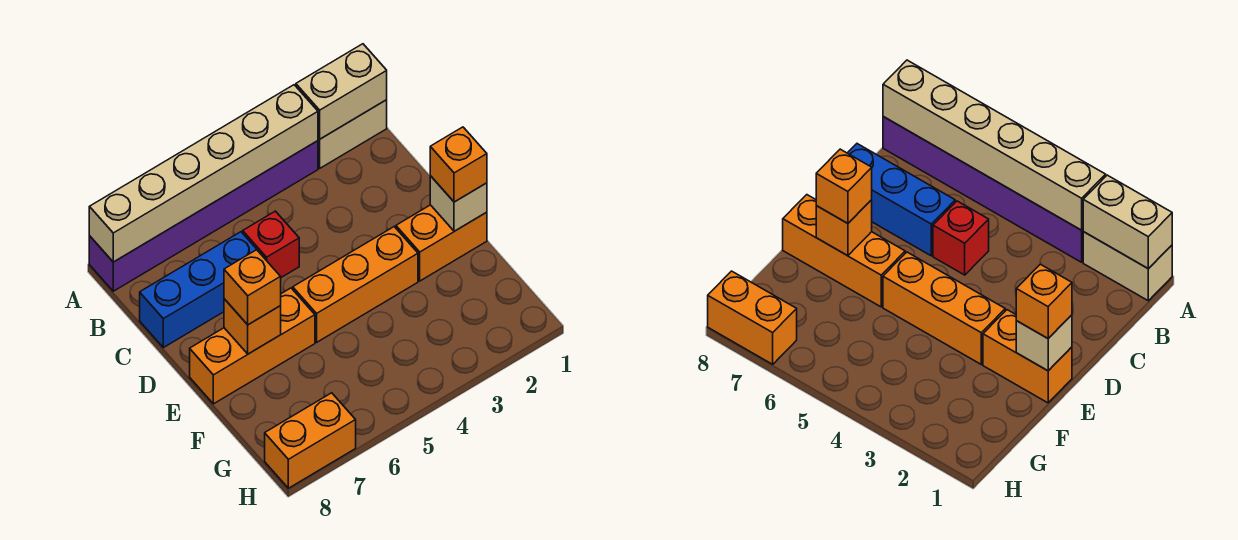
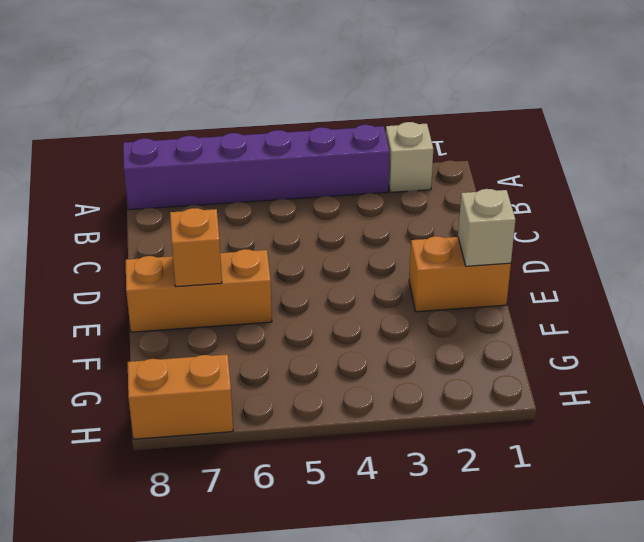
tan brick A2 level 1 -> tan brick A1:A2 level 1
none -> red brick C5 level 1
none -> blue brick C6:C8 level 1
none -> orange brick E3:E5 level 1

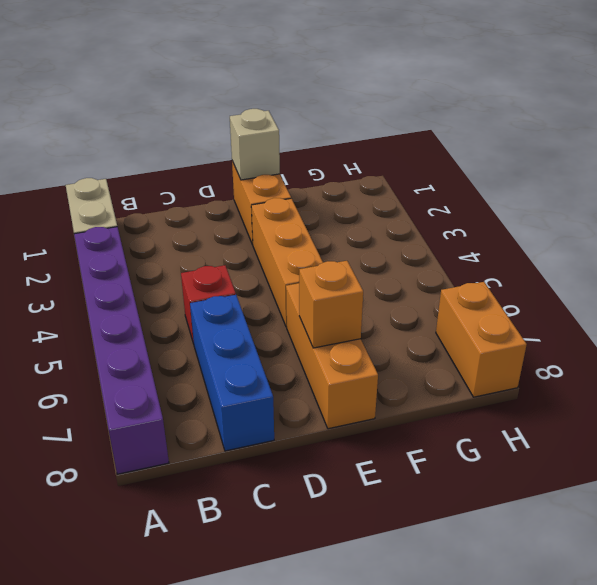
none -> tan brick A1:A2 level 2
none -> tan brick A3:A8 level 2
none -> orange brick E1 level 3

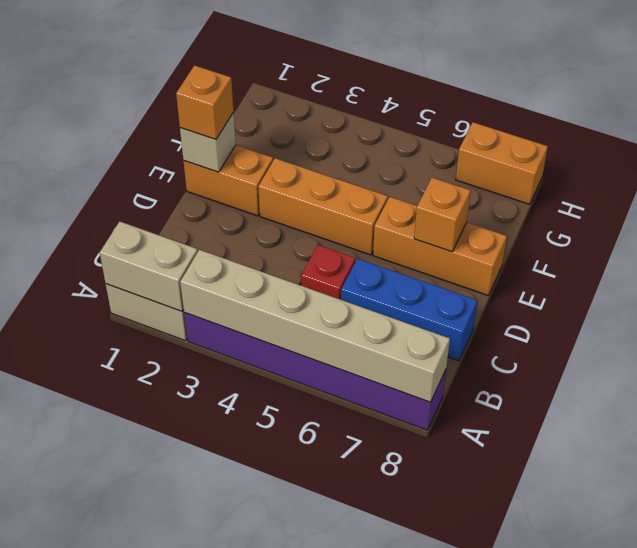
none -> orange brick E7 level 3

